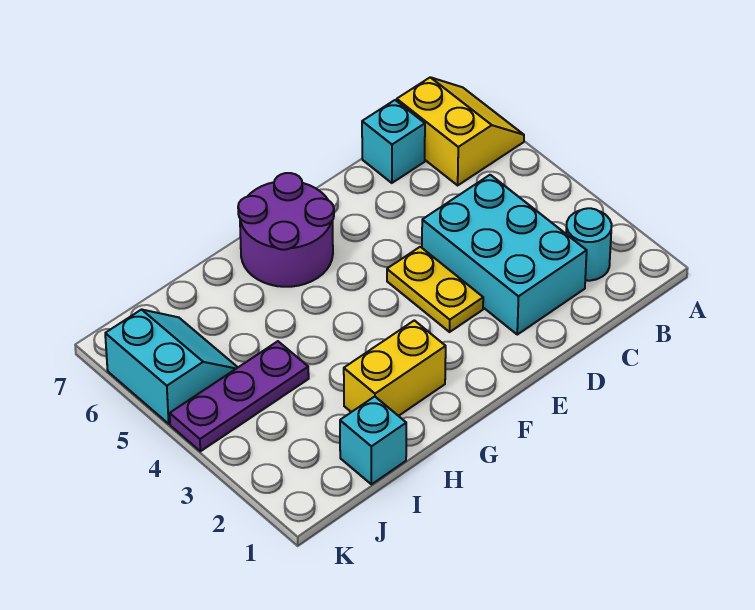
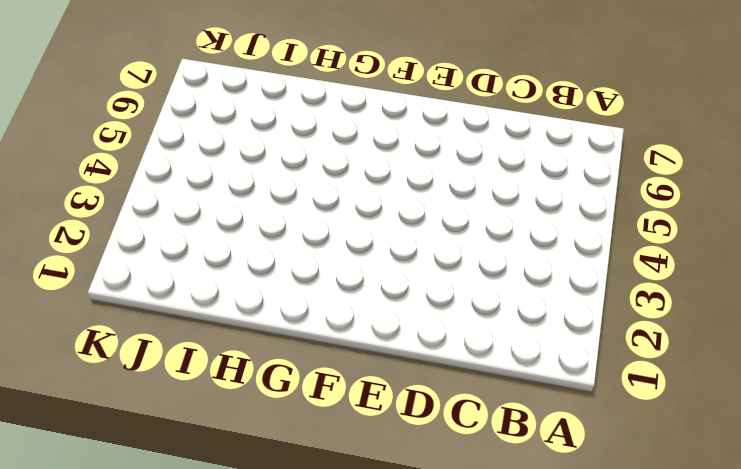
none -> yellow slope A6:B7 level 1 top B
none -> cyan round brick B2 level 1

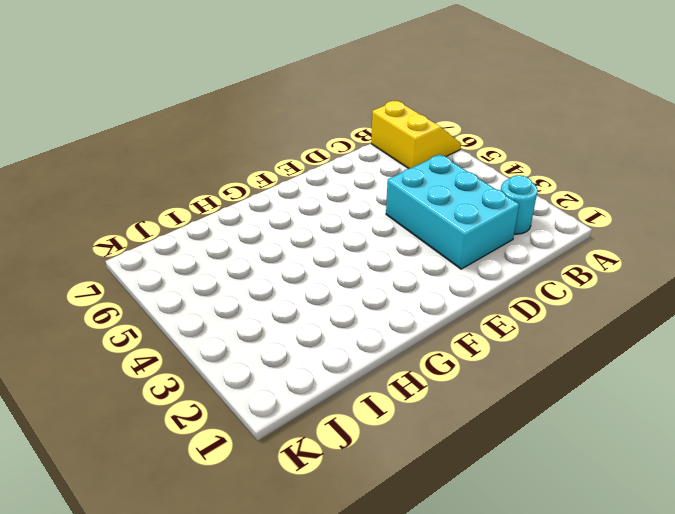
none -> cyan brick C7 level 1
none -> yellow plate E3:E4 level 1

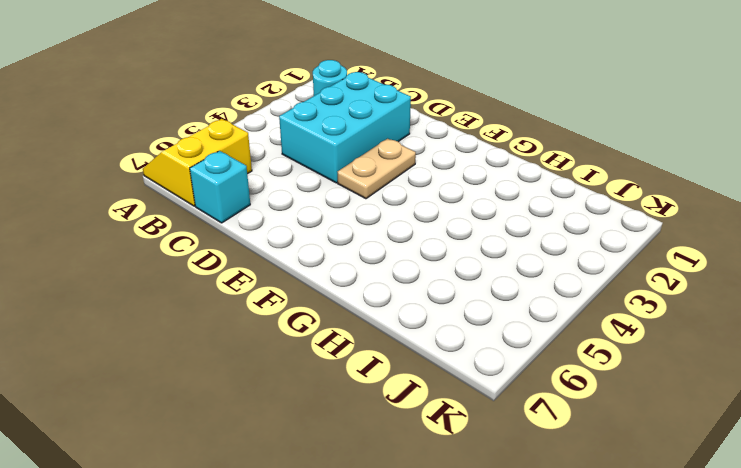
tan plate E3:E4 level 1 -> yellow plate E3:E4 level 1
none -> purple round brick F6:G7 level 1
none -> yellow brick G2:H2 level 1

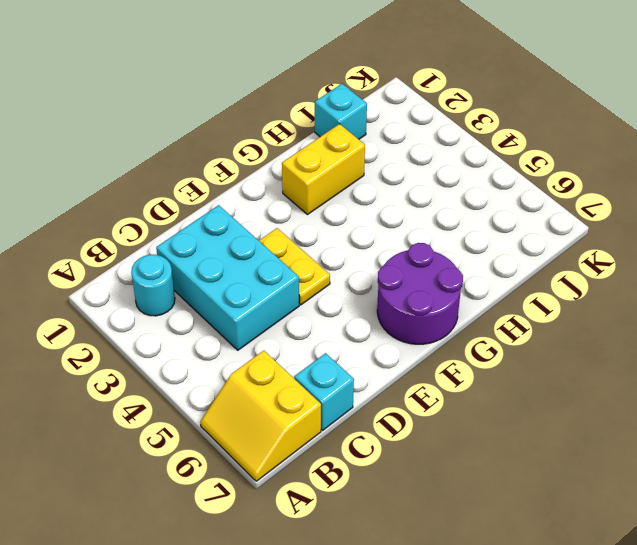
none -> purple plate I4:K4 level 1
none -> cyan slope J5:K6 level 1 top K

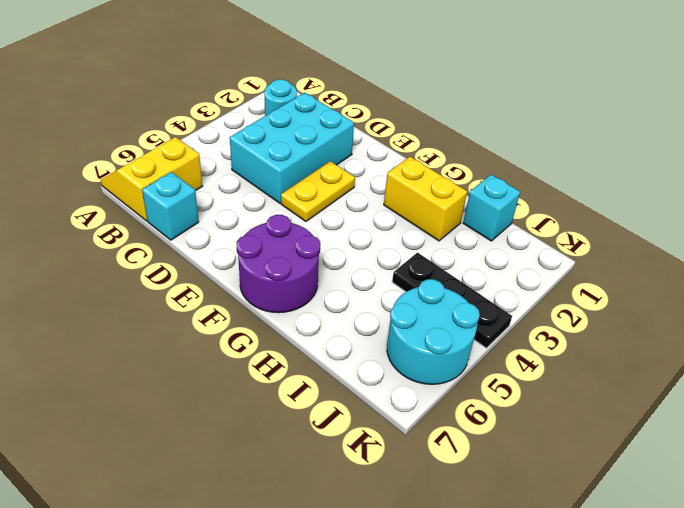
black plate I4:K4 level 1 -> purple plate I4:K4 level 1
cyan round brick J5:K6 level 1 -> cyan slope J5:K6 level 1 top K

